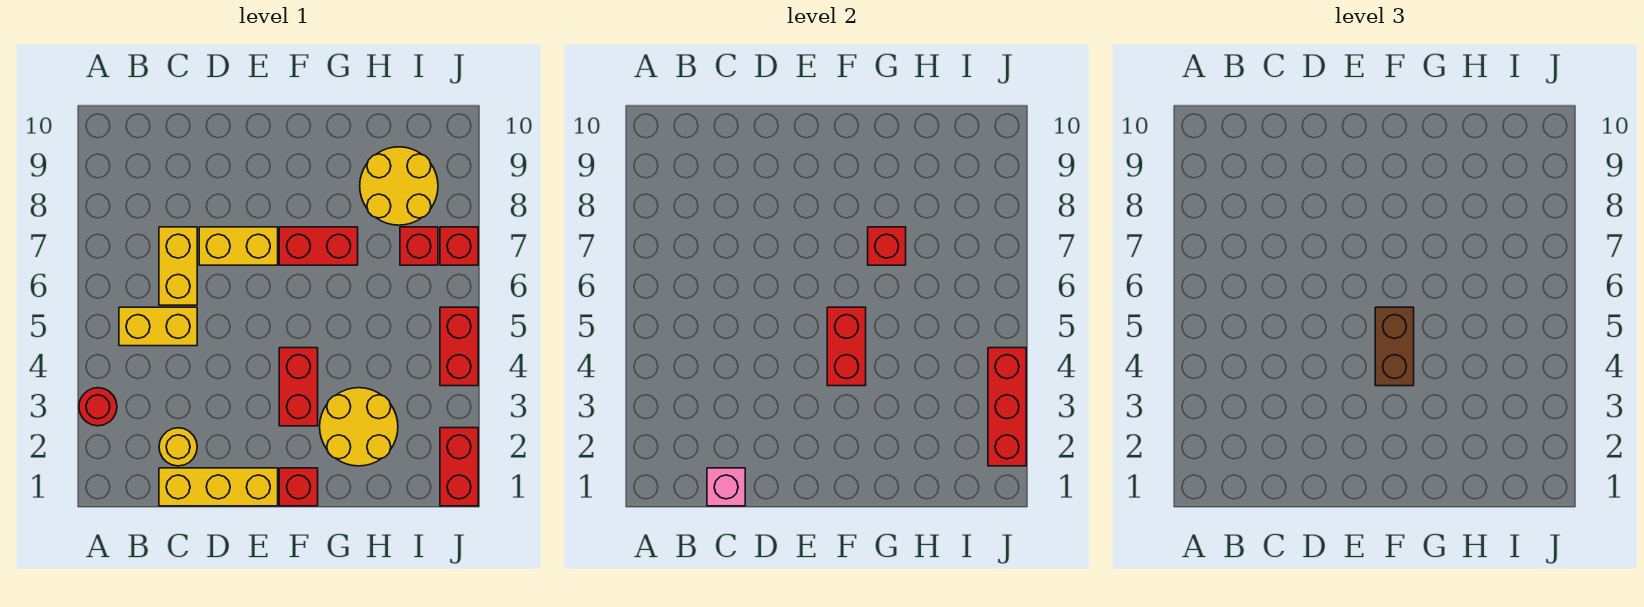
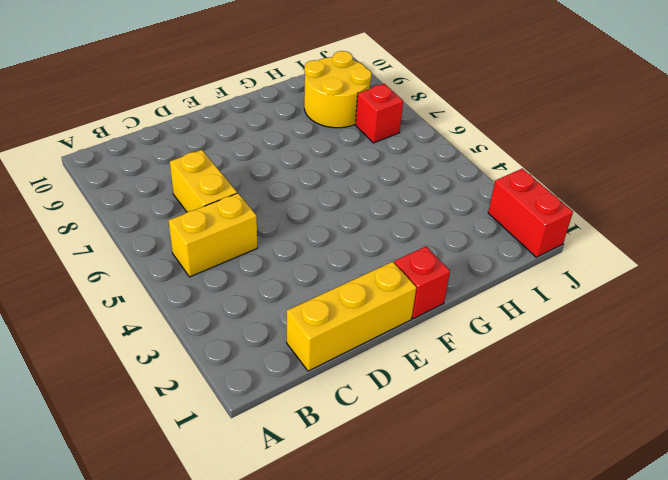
none -> red round brick A3 level 1
none -> yellow round brick C2 level 1
none -> yellow brick D7:E7 level 1

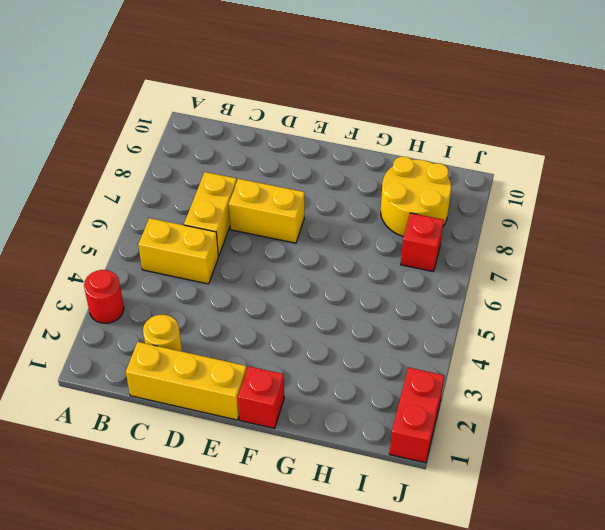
none -> red brick F3:F4 level 1
none -> red brick F7:G7 level 1
none -> yellow round brick G2:H3 level 1

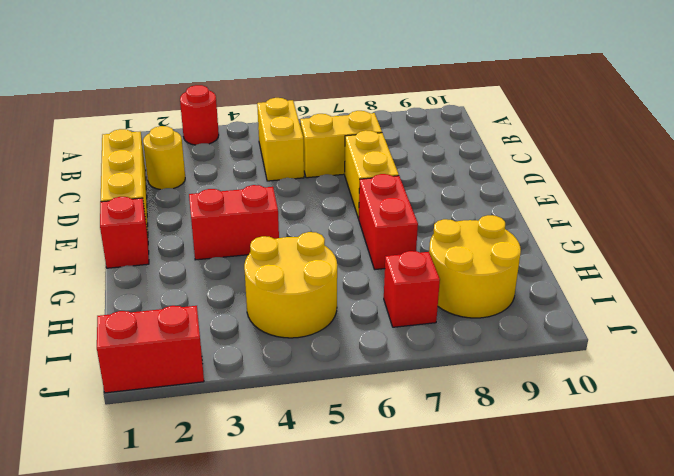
yellow round brick H4:I5 level 1 -> yellow round brick G2:H3 level 1
none -> red brick J4:J5 level 1
none -> red brick J7 level 1
none -> pink brick C1 level 2

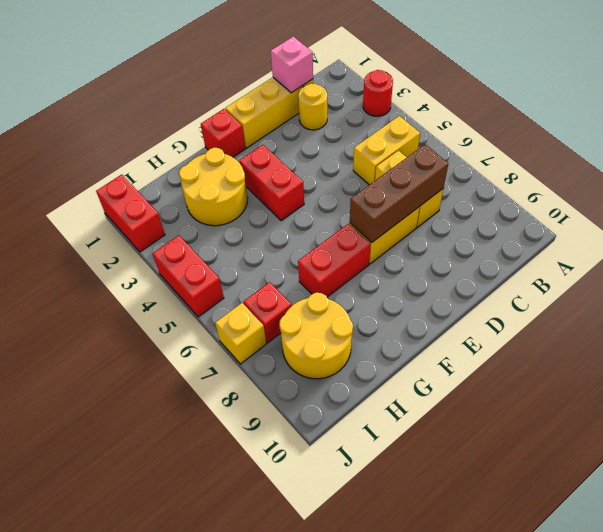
brown brick C7:E7 level 2 -> none
yellow brick J7 level 1 -> red brick J7 level 1
none -> red brick F4:F5 level 2
none -> red brick G7 level 2
none -> red brick J2:J4 level 2

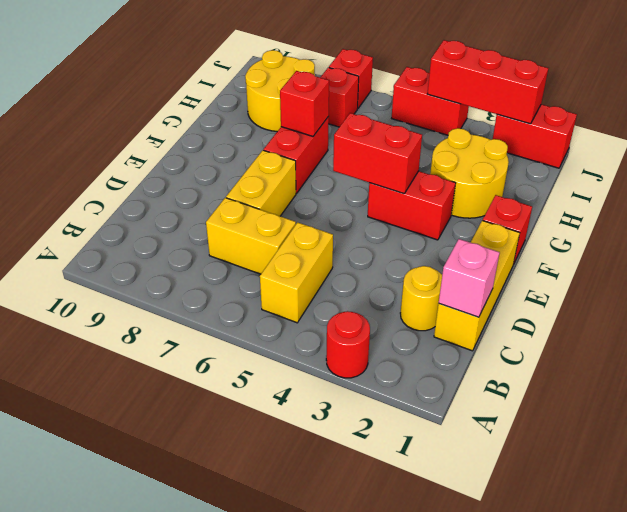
none -> brown brick F4:F5 level 3

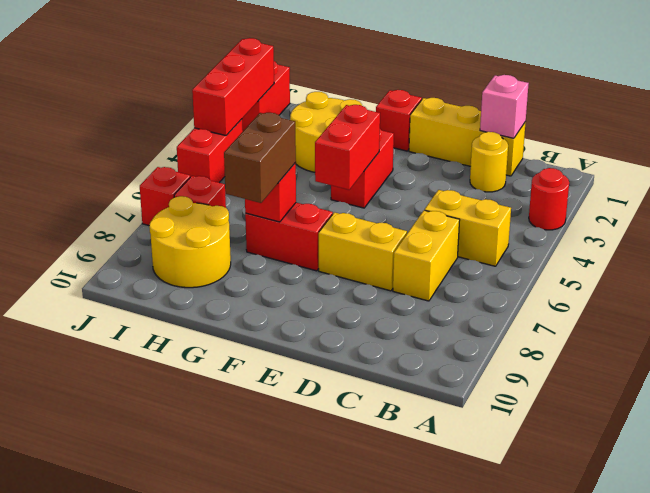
brown brick G7:G8 level 3 -> brown brick F4:F5 level 3

